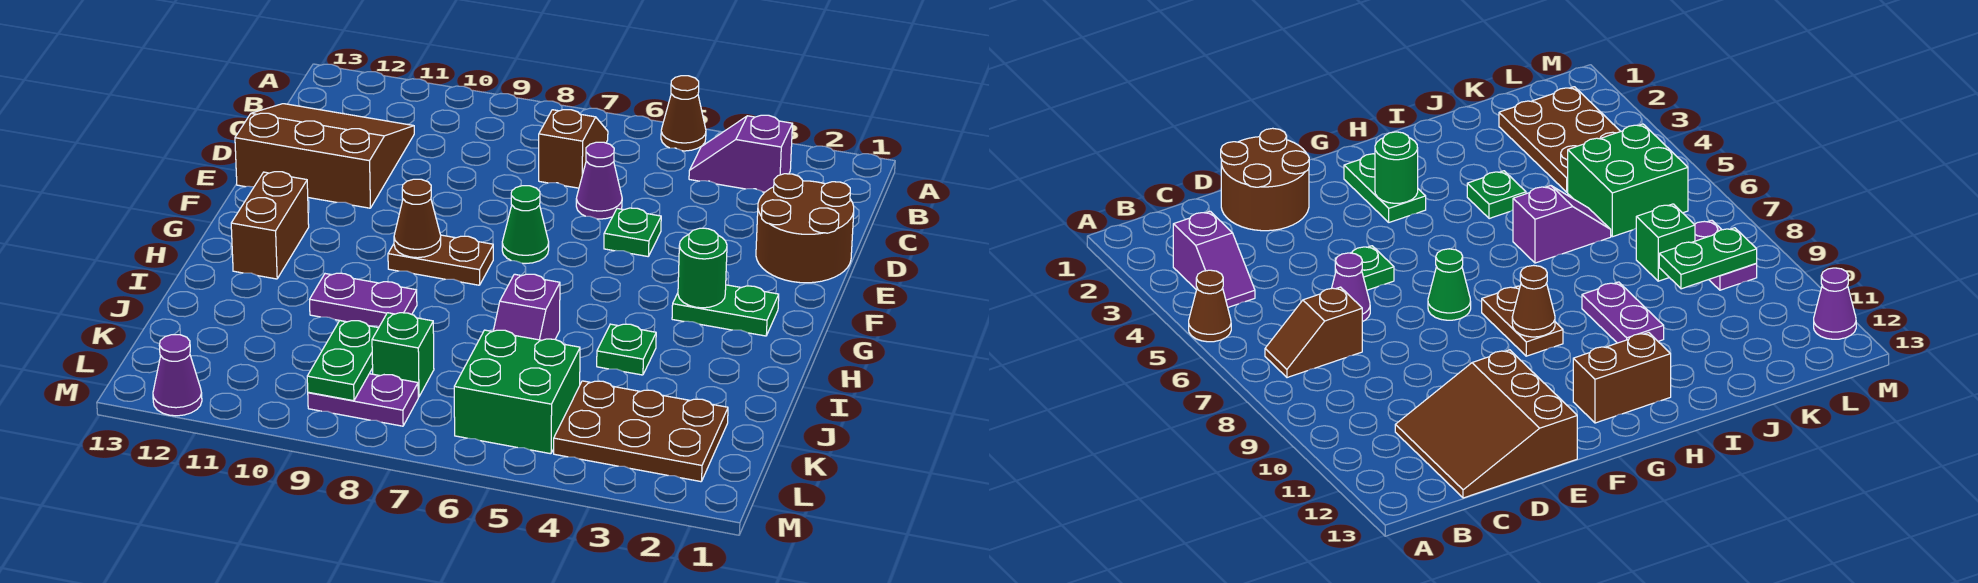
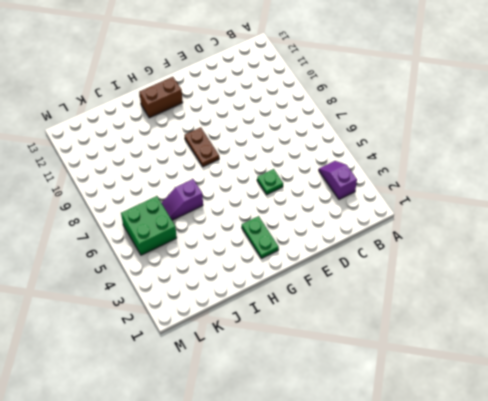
none -> brown cone A5 level 1
none -> brown slope B7:C7 level 1 top C
none -> brown slope C11:E13 level 1 top E

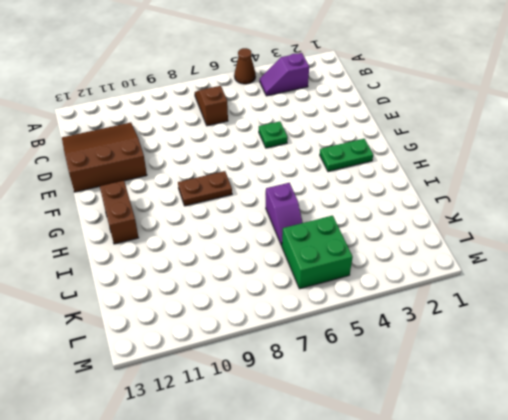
none -> brown round brick D1:E2 level 1
none -> purple cone D6 level 1
none -> green cone F7 level 1

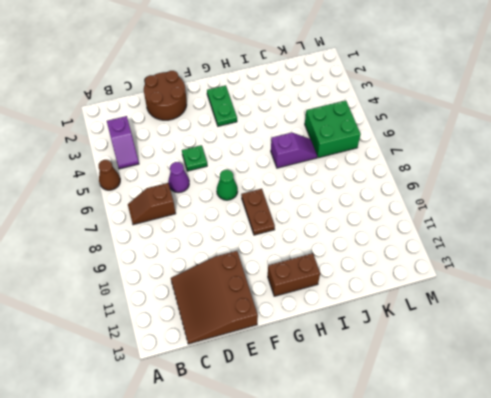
none -> green plate I4 level 1
none -> purple plate I9:I10 level 1
none -> brown plate K2:L4 level 1

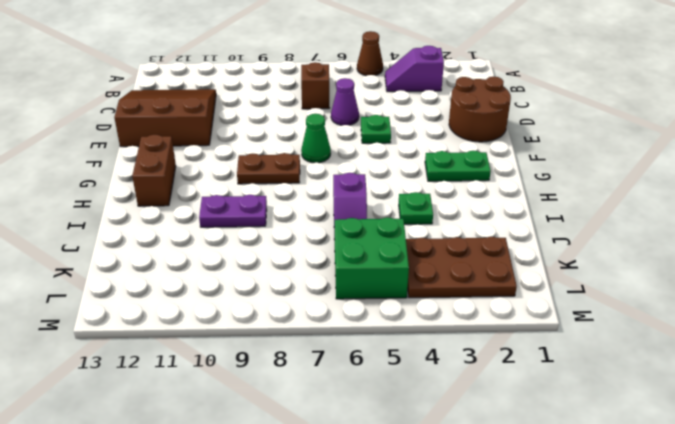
none -> green brick K8 level 1
none -> purple plate L8:L9 level 1
none -> purple cone M12 level 1

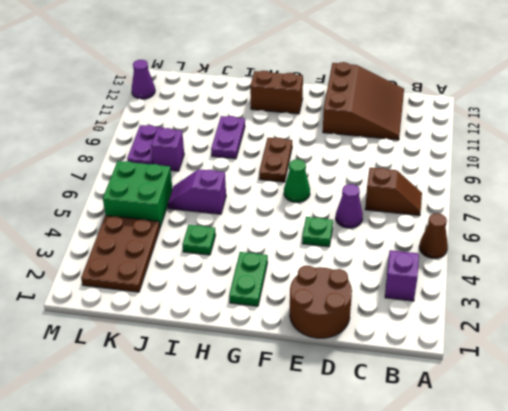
purple brick K8 level 1 -> green brick K8 level 1
none -> green round brick G3 level 2
none -> brown cone G9 level 2
none -> green plate K9:L9 level 2

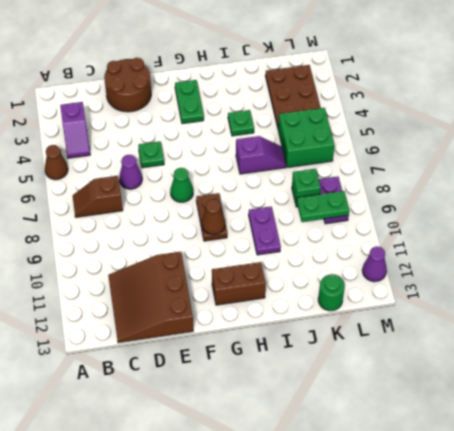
green round brick K13 level 1 -> green round brick G3 level 2

